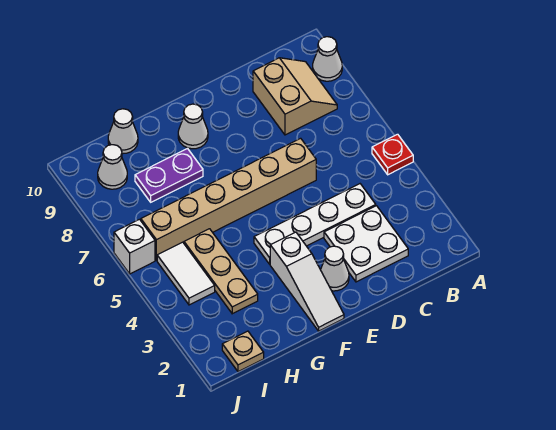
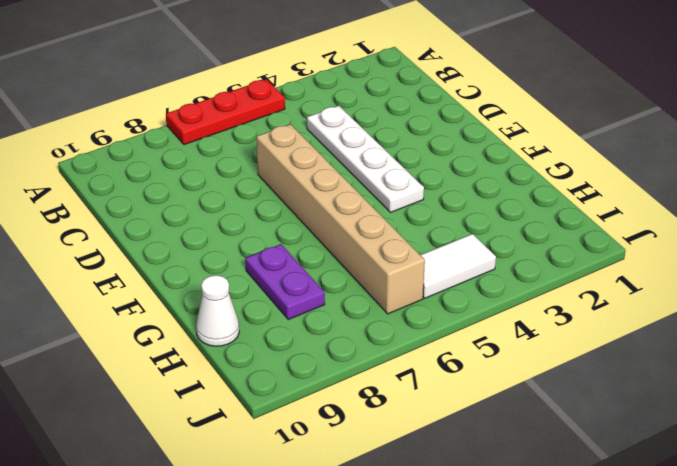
red plate A5:A7 level 1 -> red plate A5 level 1
none -> white cone A9 level 1
none -> tan slope B8:C9 level 1 top C
none -> white plate C2:D3 level 1

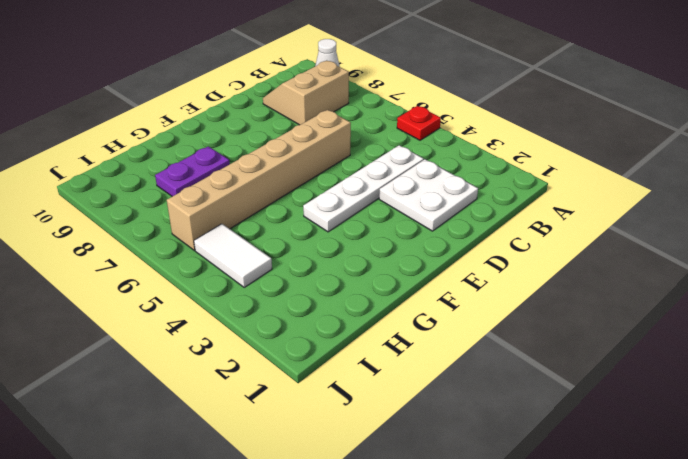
tan slope B8:C9 level 1 top 8 -> tan slope B8:C9 level 1 top C
none -> white cone E2 level 1
none -> white slope F1:F3 level 1 top 3
none -> white cone F9 level 1

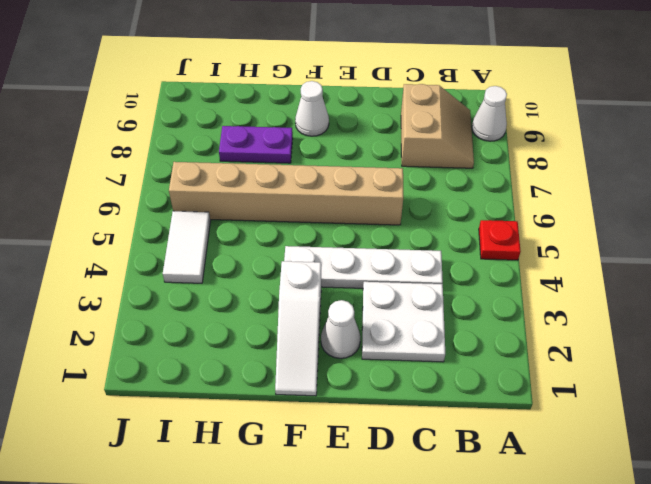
none -> tan plate H3:H5 level 1
none -> white cone H10 level 1
none -> tan plate I1 level 1

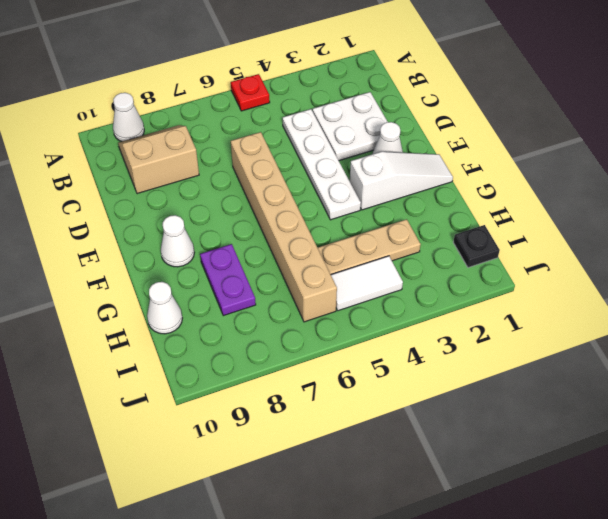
black plate I1 level 1 -> tan plate I1 level 1
none -> white cone I9 level 1
none -> white brick J6 level 1

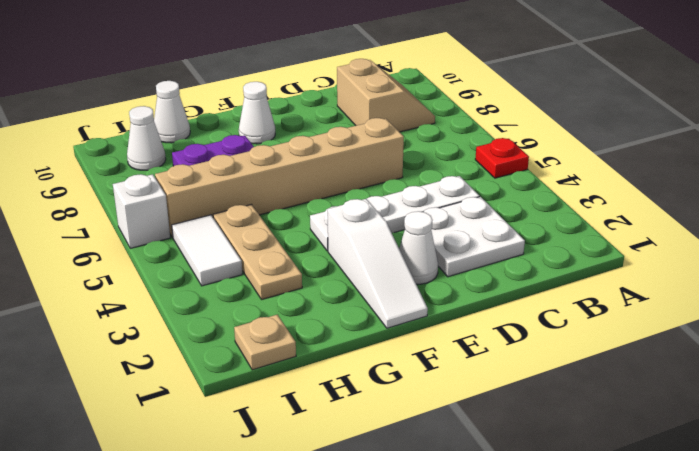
none -> white cone A9 level 1

